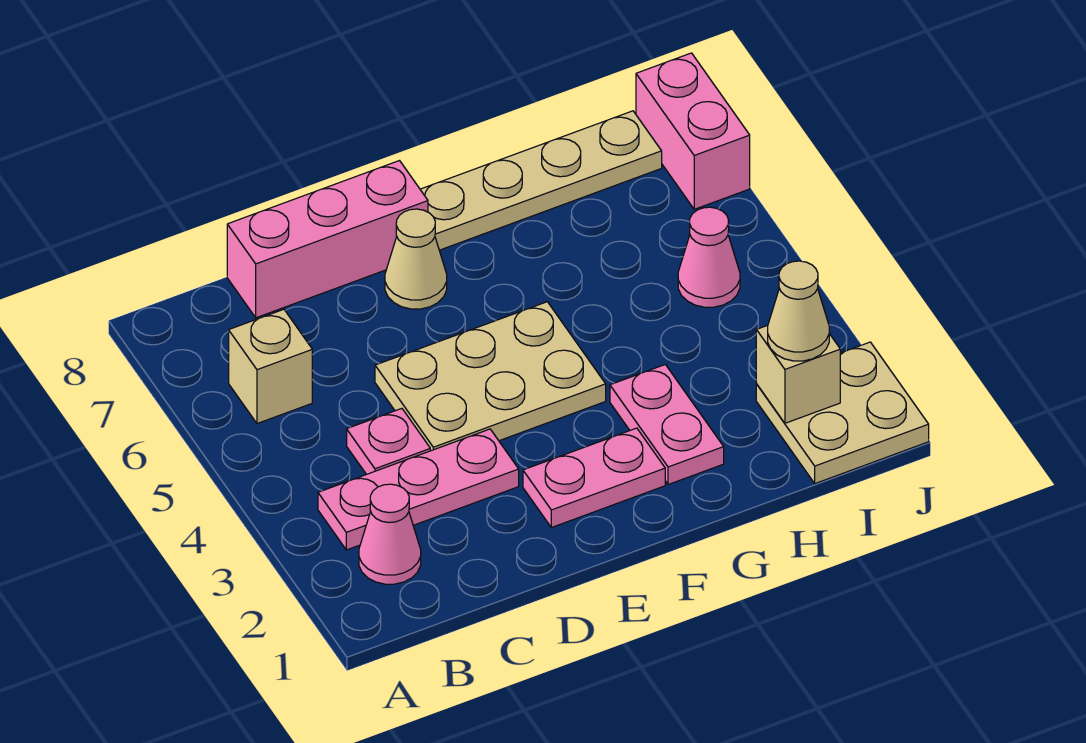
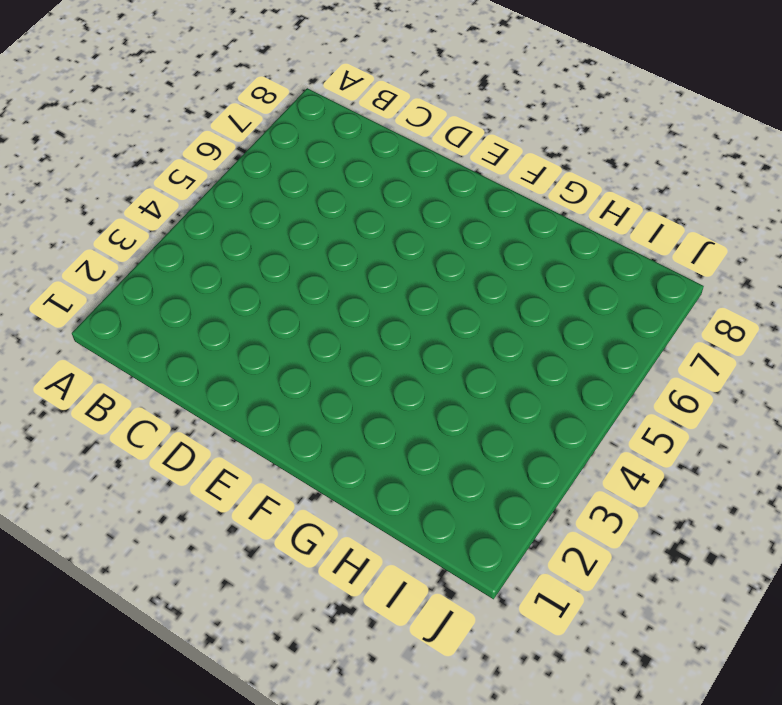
none -> pink cone B2 level 1
none -> pink plate B3:D3 level 1
none -> tan brick B6 level 1

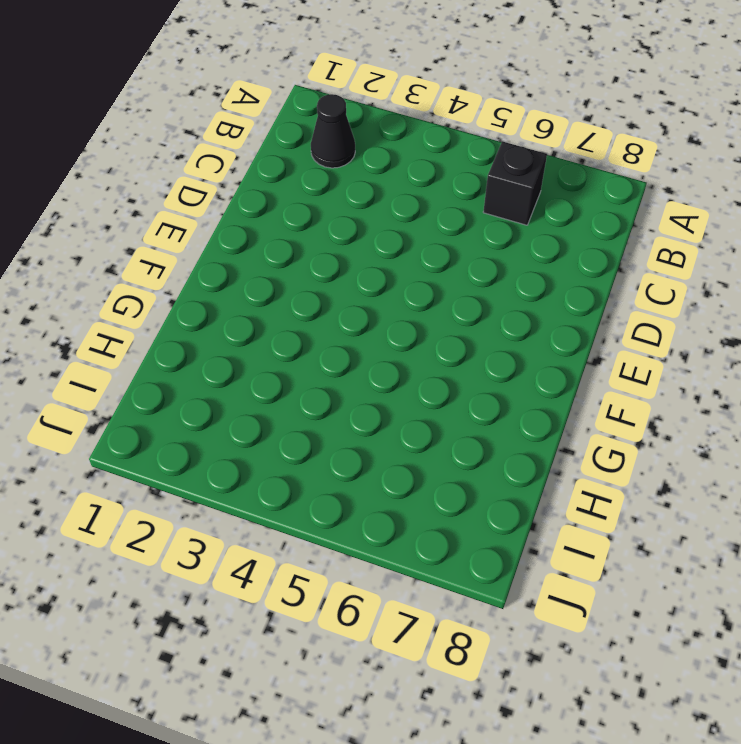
black cone B2 level 1 -> pink cone B2 level 1
black brick B6 level 1 -> tan brick B6 level 1
none -> pink plate B3:D3 level 1
none -> pink plate C4 level 1
none -> pink brick C8:E8 level 1

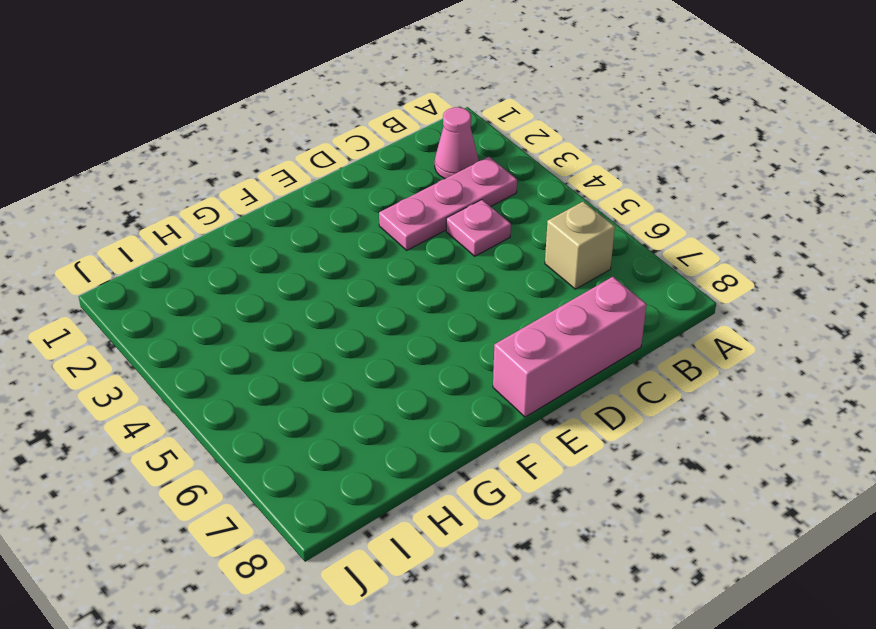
none -> tan plate D4:F5 level 1
none -> pink plate E2:F2 level 1
none -> tan cone E7 level 1

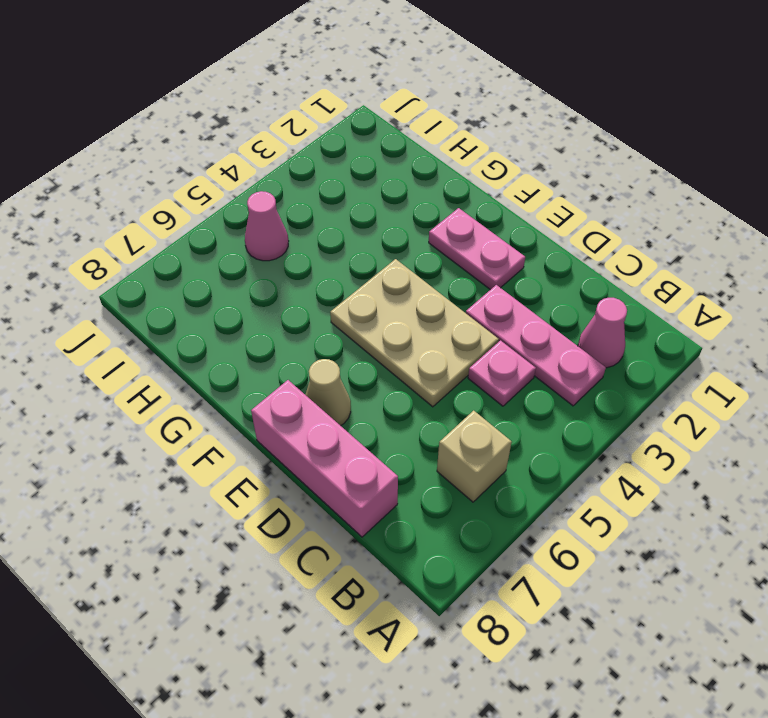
none -> tan plate F8:I8 level 1
none -> pink plate G2:G3 level 1
none -> tan plate I1:J2 level 1

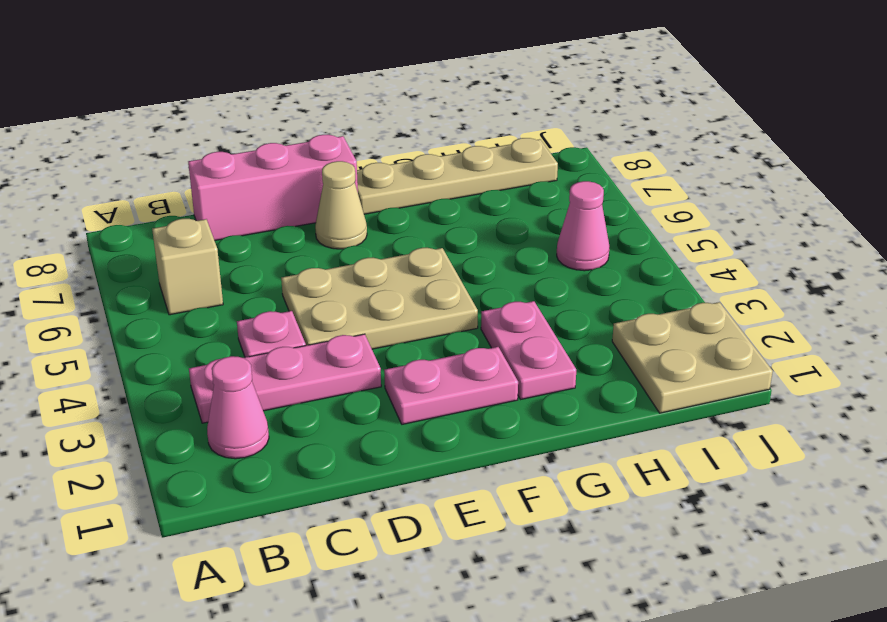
none -> pink brick J7:J8 level 1
none -> tan brick I2 level 2
none -> tan cone I2 level 3

